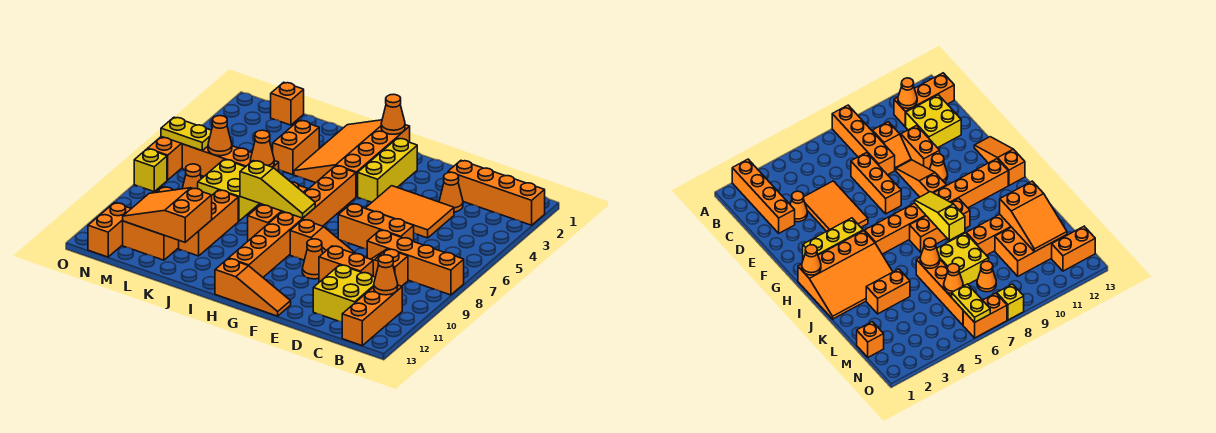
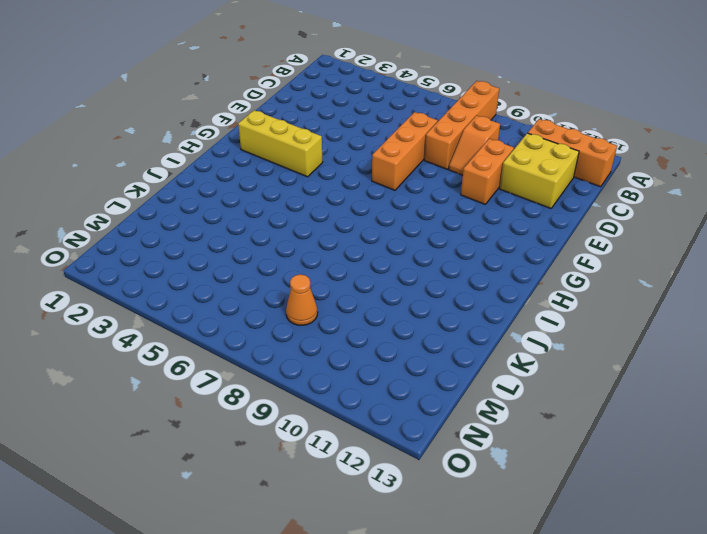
none -> orange brick A2:D2 level 1
none -> orange cone D3 level 1
none -> orange tile D4:F5 level 1
none -> orange slope E9:G9 level 1 top G

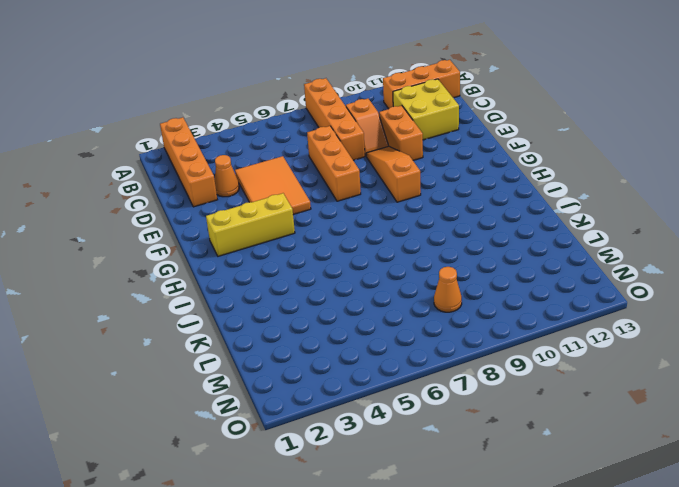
none -> orange cone F10 level 1
none -> orange slope F13:H13 level 1 top H
none -> orange slope H1:J4 level 1 top H
none -> orange brick H5:H12 level 1

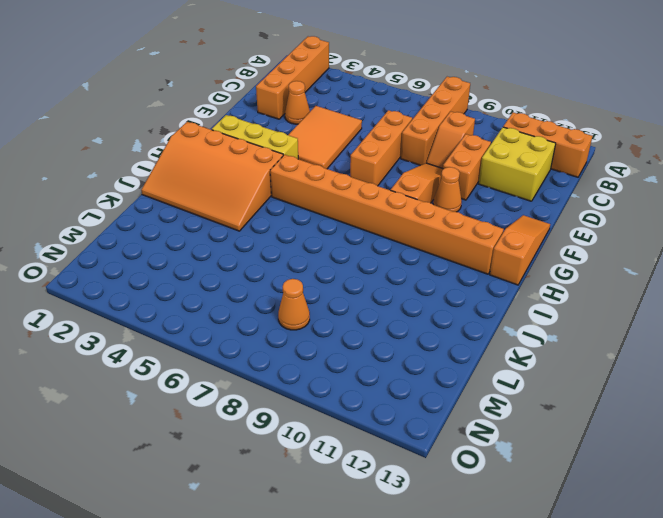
none -> orange brick I7:I9 level 1
none -> orange brick K3:K4 level 1
none -> orange brick K6:N6 level 1
none -> yellow brick K7:L8 level 1

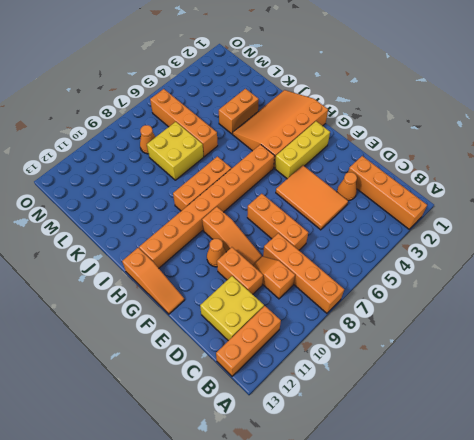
none -> orange brick K9:K11 level 1
none -> orange brick L10:M12 level 1
none -> orange brick M1 level 1
none -> orange brick N12:N13 level 1

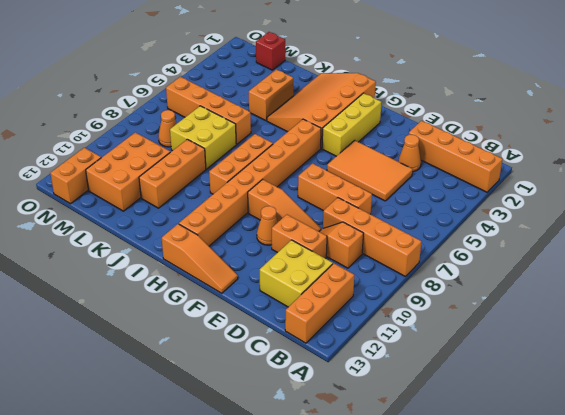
red brick M1 level 1 -> orange brick M1 level 1
none -> orange brick O6:O7 level 1
none -> yellow brick O8 level 1
none -> orange cone B11 level 2
none -> orange cone H1 level 2

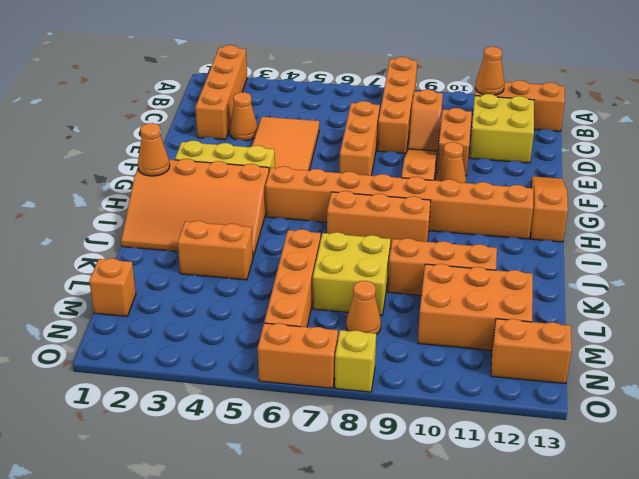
none -> yellow slope H8:J8 level 2 top J
none -> orange cone K6 level 2
none -> orange slope K11:M12 level 2 top K
none -> orange cone M6 level 2

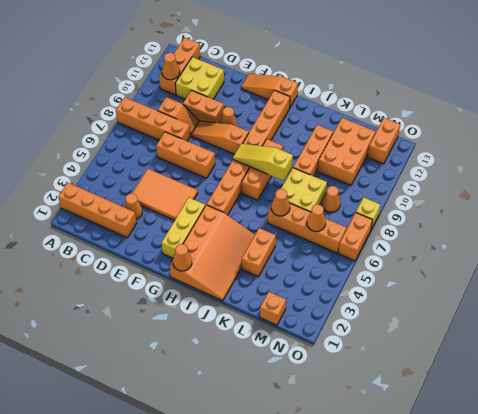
none -> orange slope K11:M12 level 2 top K
none -> yellow plate N6:O6 level 2

